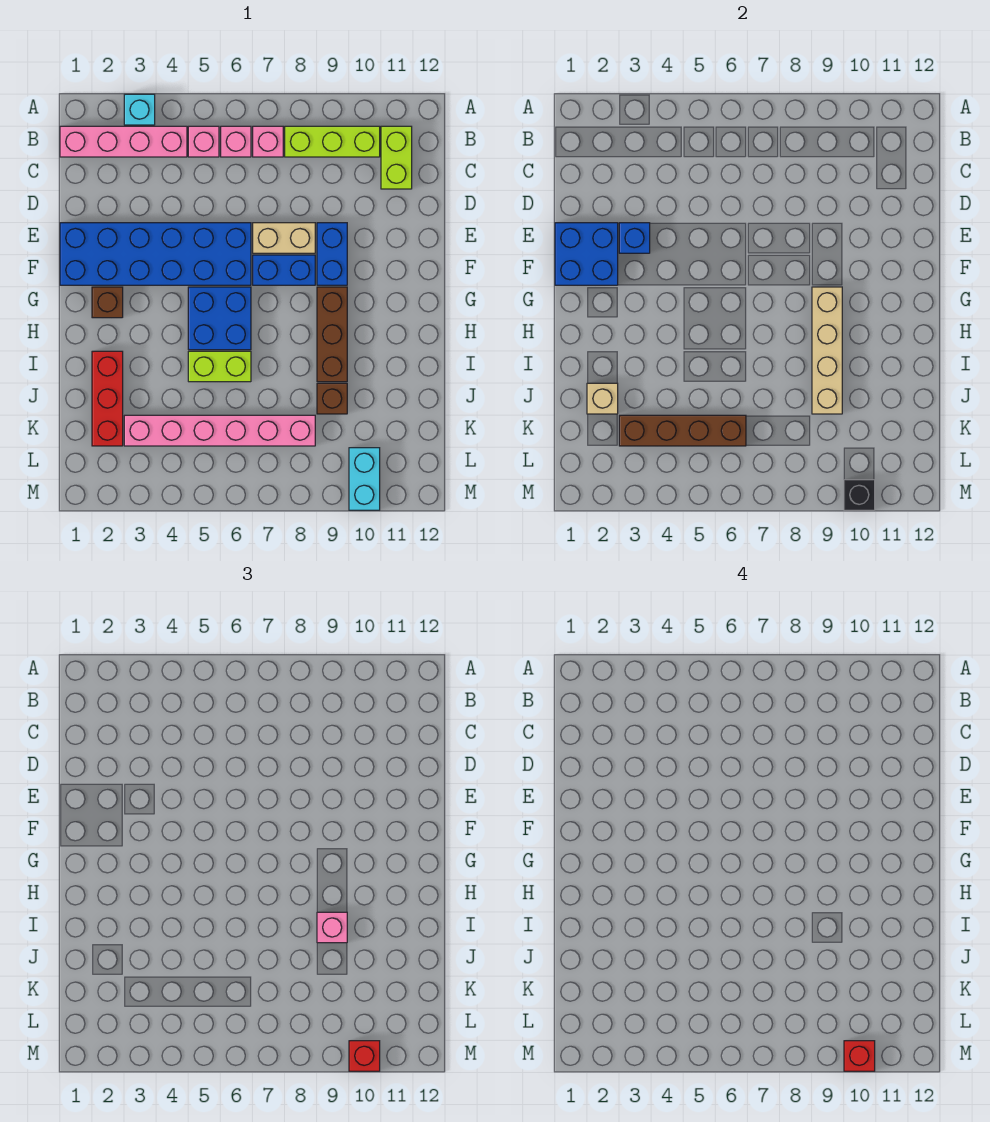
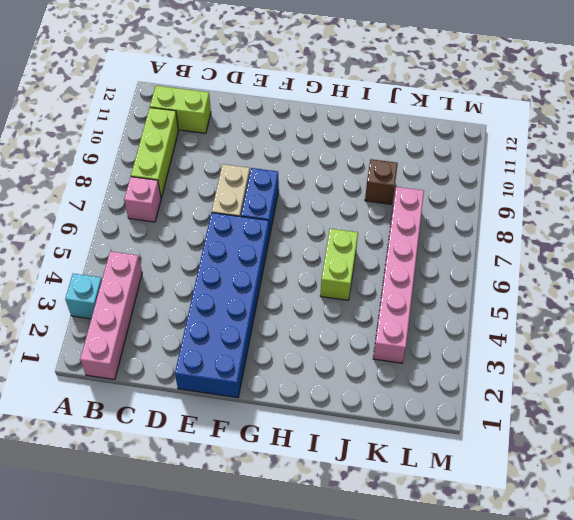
none -> pink brick B5 level 1
none -> pink brick B6 level 1
none -> blue brick E9:F9 level 1

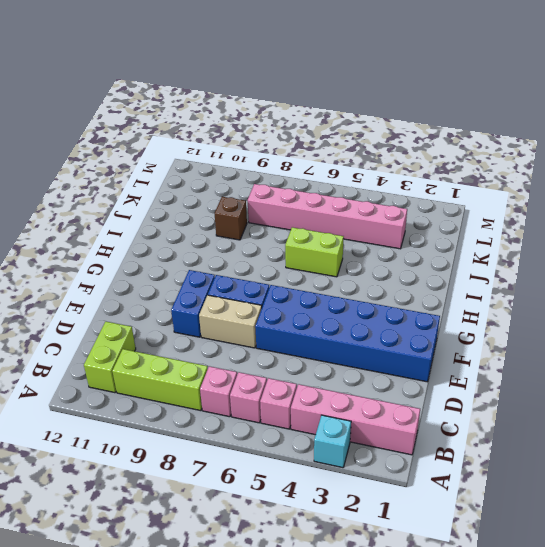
none -> brown brick G2 level 1
none -> blue brick G5:H6 level 1
none -> brown brick G9:I9 level 1

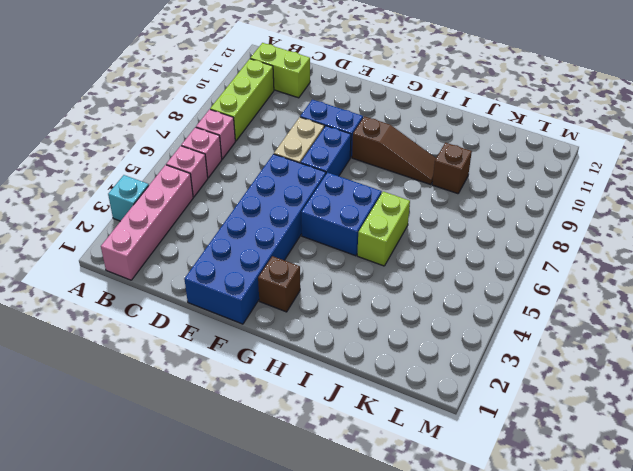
brown slope G9:I9 level 1 top G -> brown brick G9:I9 level 1
none -> red brick I2:K2 level 1
none -> pink brick K3:K8 level 1
none -> cyan brick L10:M10 level 1

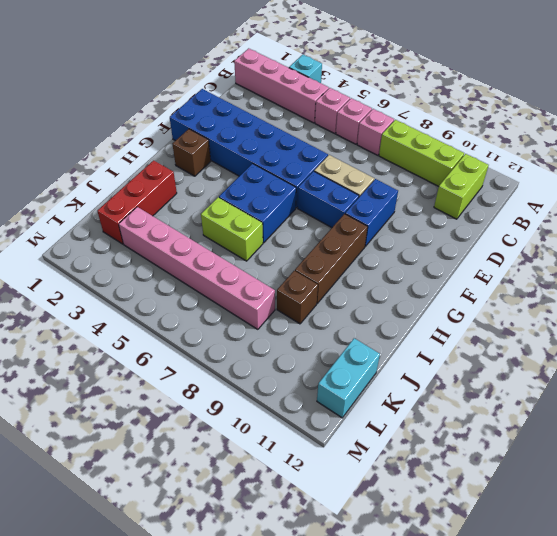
cyan brick K12:L12 level 1 -> cyan brick L10:M10 level 1
none -> blue brick E1:F2 level 2
none -> blue brick E3 level 2
none -> tan brick G9:J9 level 2

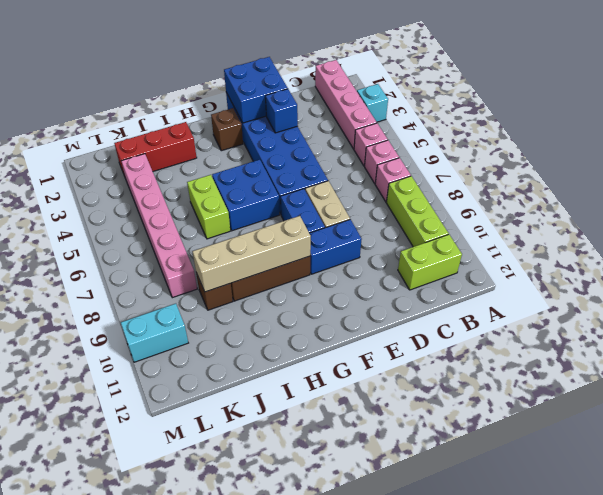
none -> tan brick J2 level 2
none -> brown brick K3:K6 level 2
none -> black brick M10 level 2

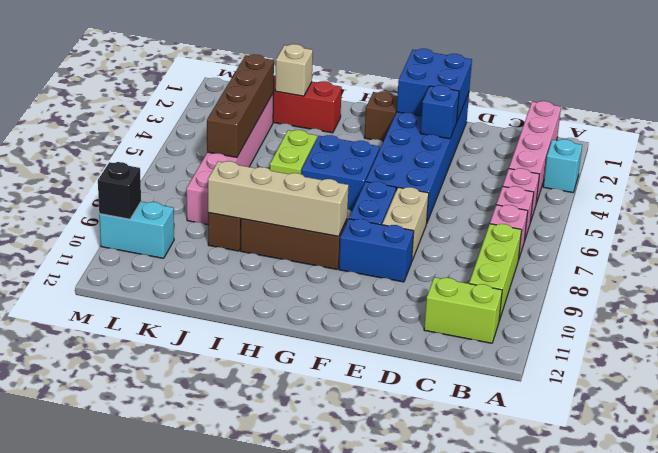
none -> pink brick I9 level 3
none -> red brick M10 level 3
none -> red brick M10 level 4

